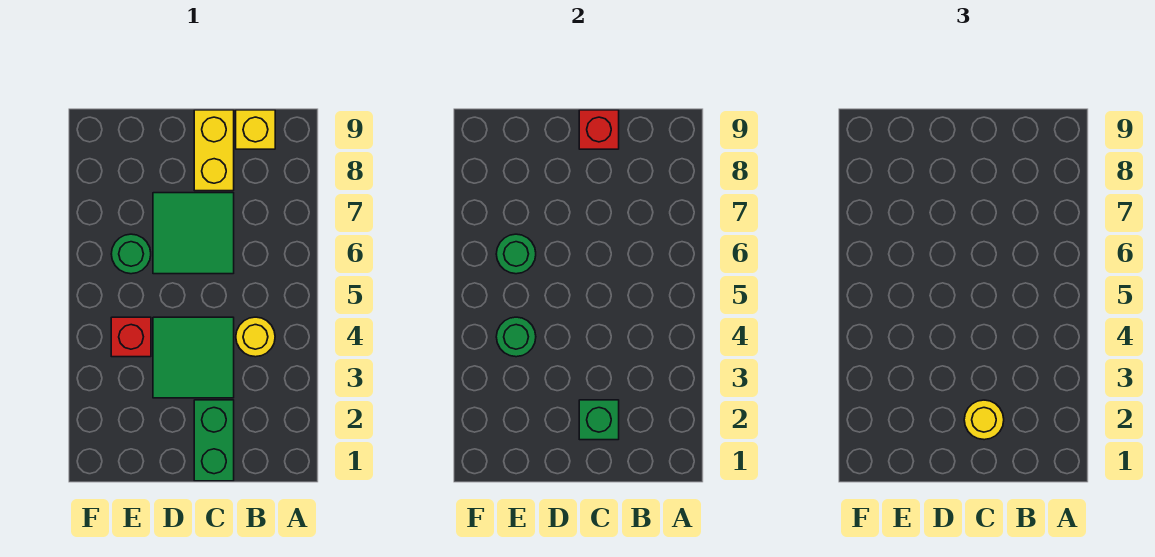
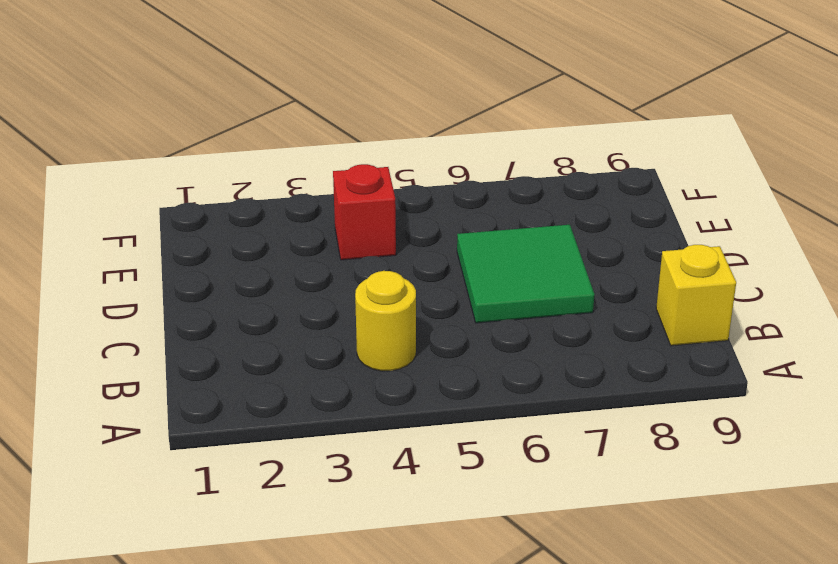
none -> green brick C1:C2 level 1
none -> green tile C3:D4 level 1
none -> yellow brick C8:C9 level 1

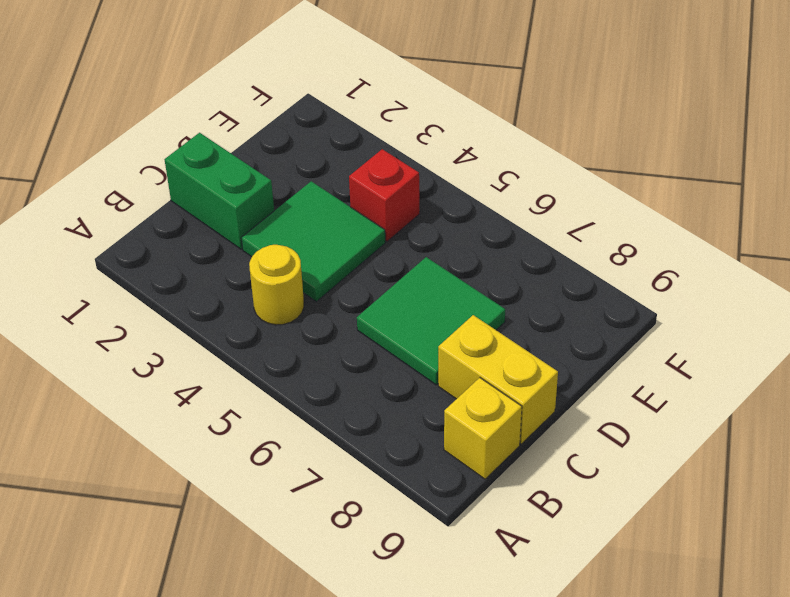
none -> green round brick E6 level 1
none -> green brick C2 level 2
none -> red brick C9 level 2

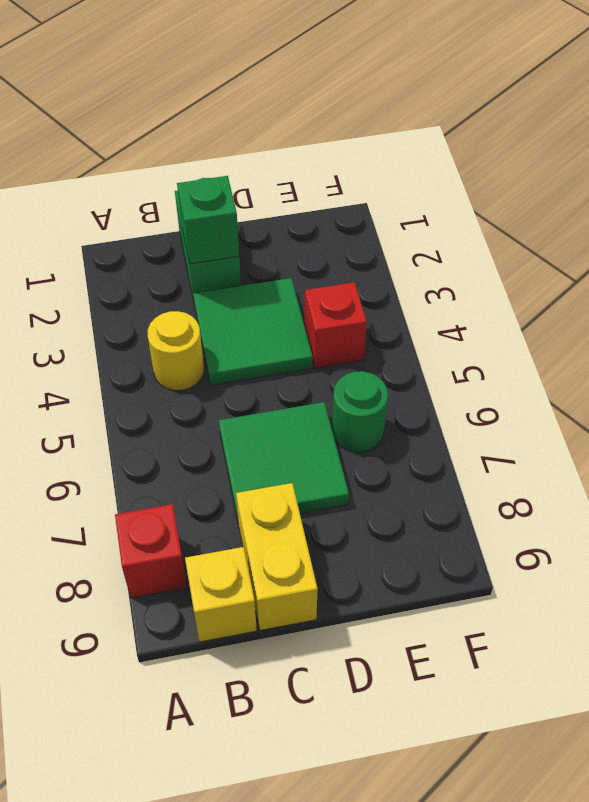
red brick A8 level 1 -> red brick C9 level 2
none -> green round brick E4 level 2
none -> green round brick E6 level 2
none -> yellow round brick C2 level 3

